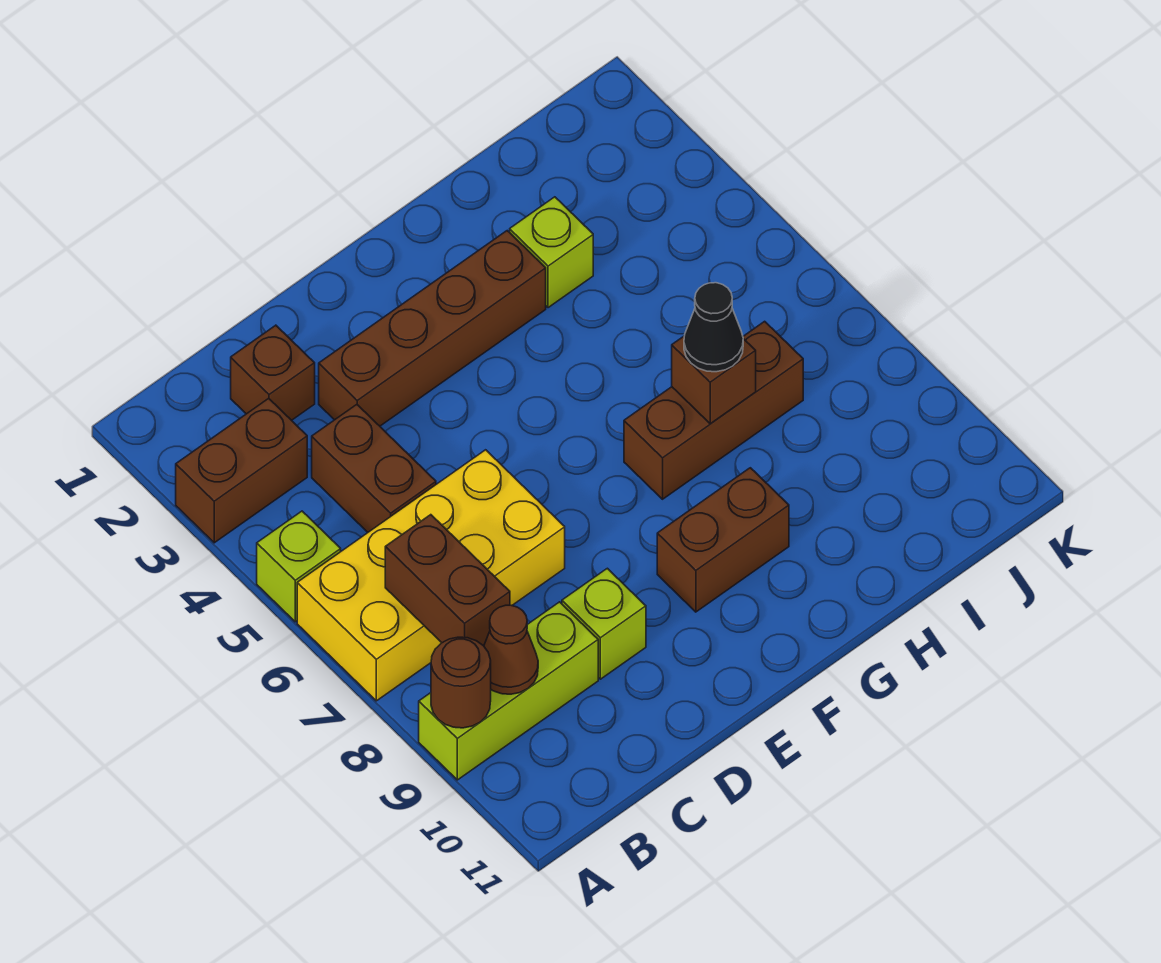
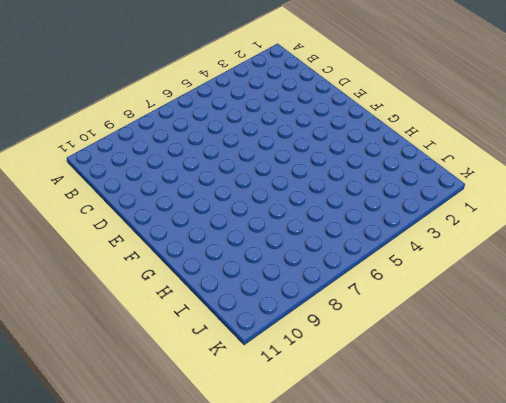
none -> brown brick A3:B3 level 1
none -> lime brick A5 level 1
none -> yellow brick A6:D7 level 1

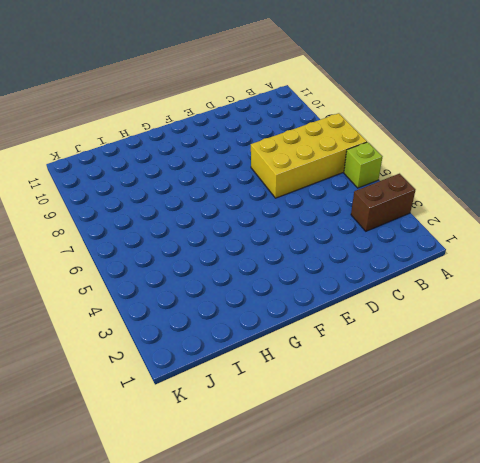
none -> lime brick A9:C9 level 1
none -> brown brick C2 level 1
none -> brown brick C4:C5 level 1

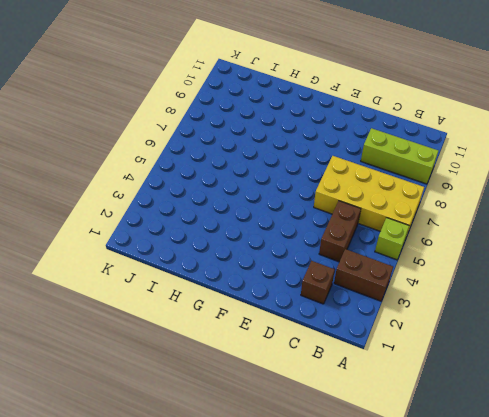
none -> brown brick D3:G3 level 1
none -> lime brick D9 level 1
none -> brown brick F9:G9 level 1

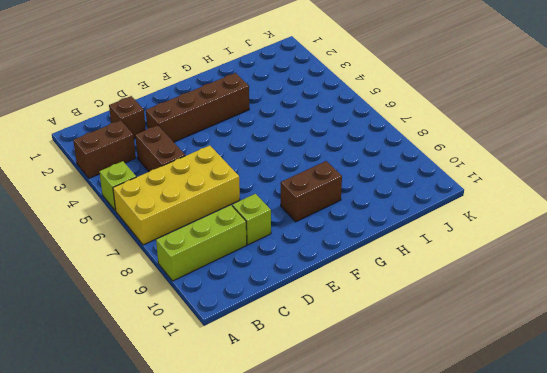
none -> brown brick G7:I7 level 1
none -> lime brick H3 level 1
none -> brown round brick A9 level 2

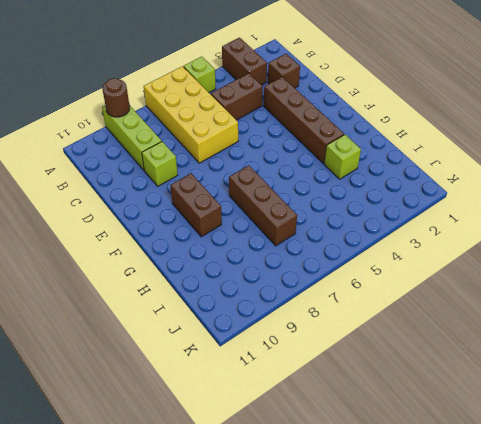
none -> brown brick B7:B8 level 2
none -> brown cone B9 level 2
none -> brown brick H7 level 2

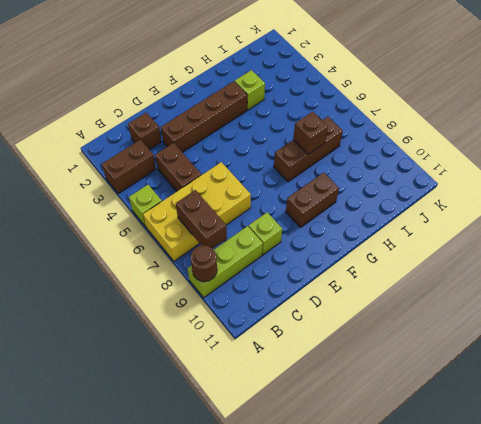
none -> brown cone B9 level 2
none -> black cone H7 level 3

